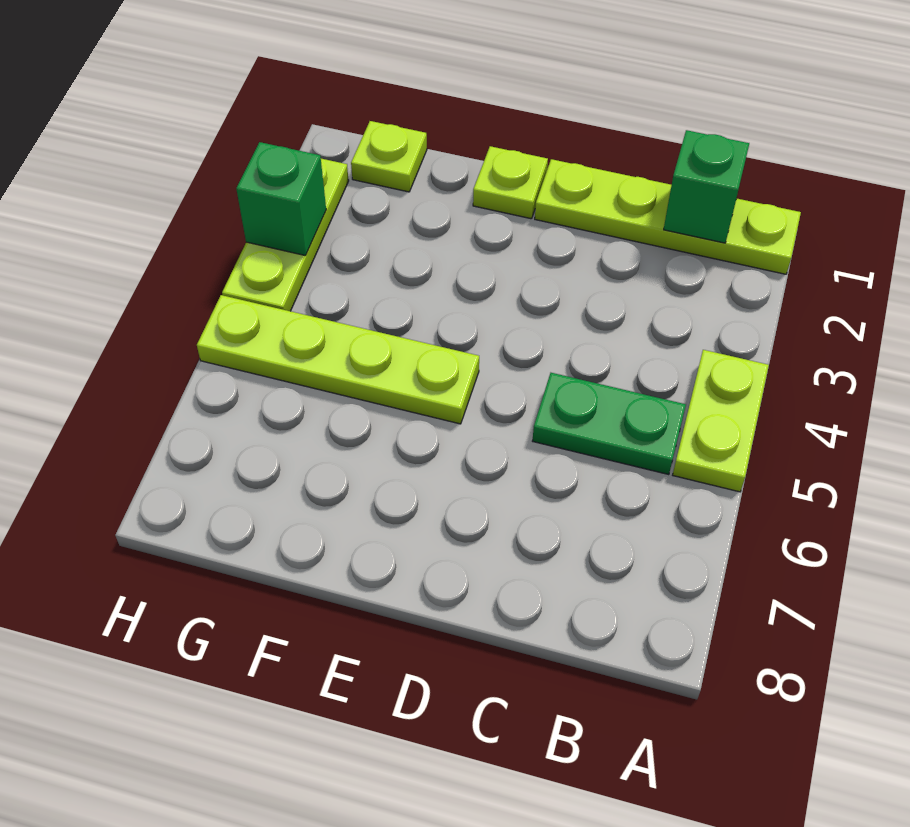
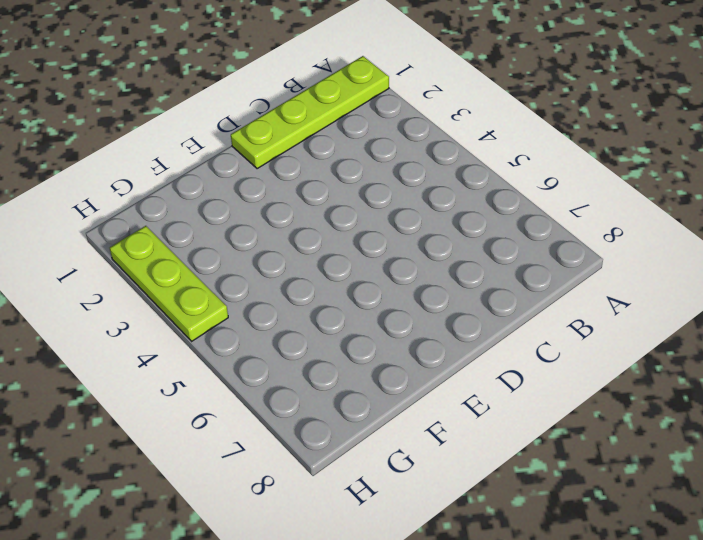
none -> lime plate A4:A5 level 1
none -> green plate B5:C5 level 1

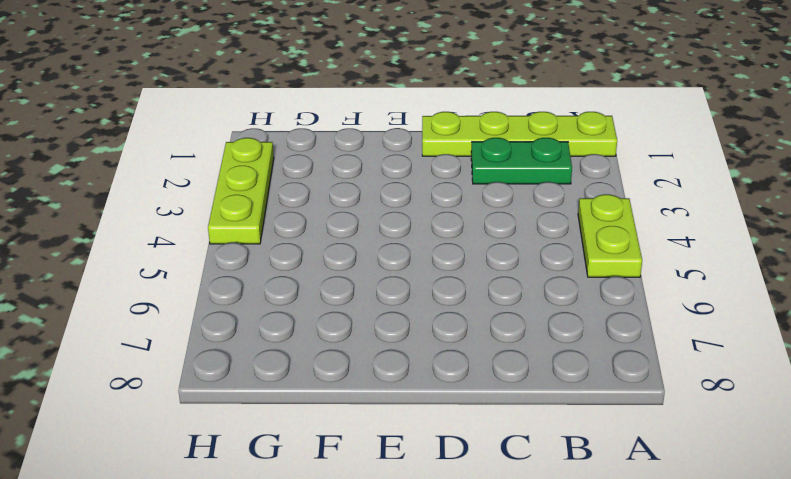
green plate B2:C2 level 1 -> green plate B5:C5 level 1
none -> lime plate E1 level 1
none -> lime plate E5:H5 level 1

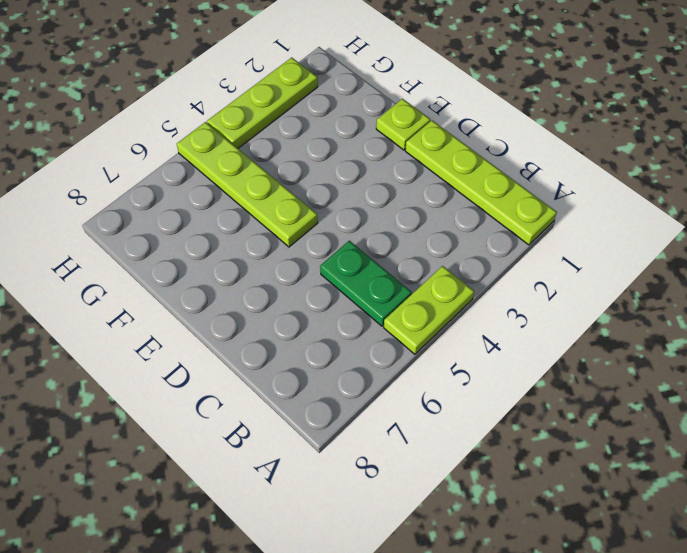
none -> lime plate G1 level 1
none -> green brick B1 level 2

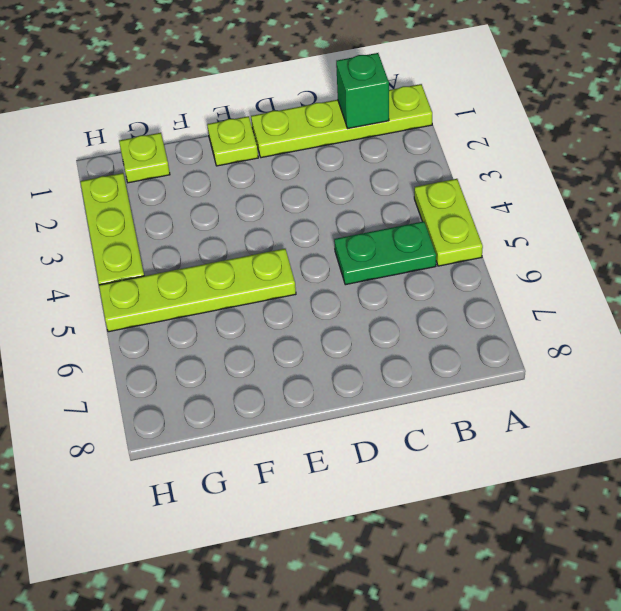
none -> green brick H3 level 2

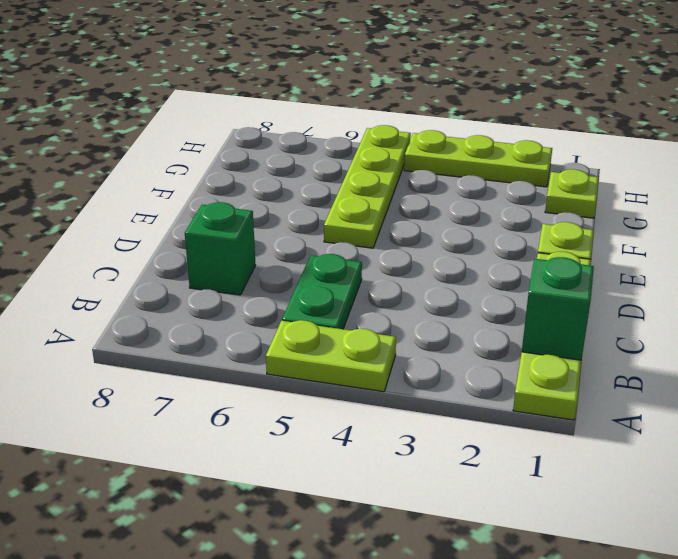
green brick C7 level 1 -> green brick H3 level 2

